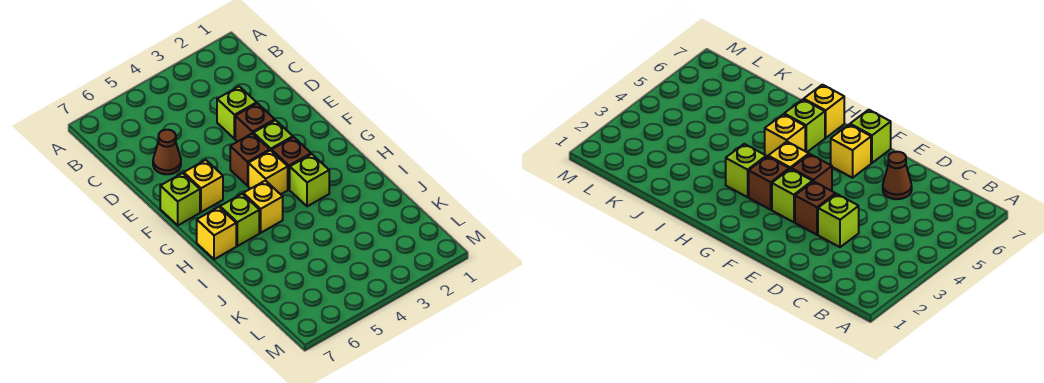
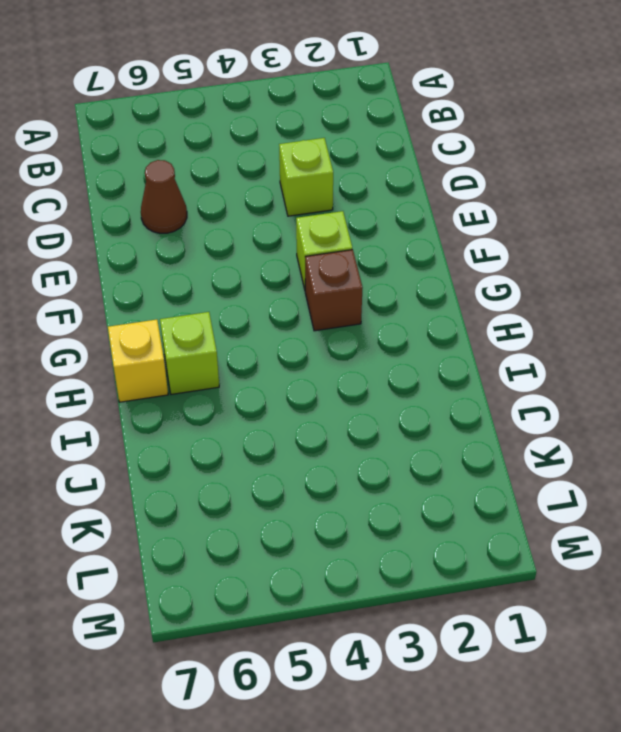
none -> brown brick E3 level 1
none -> brown brick F4 level 1
none -> yellow brick F6 level 1

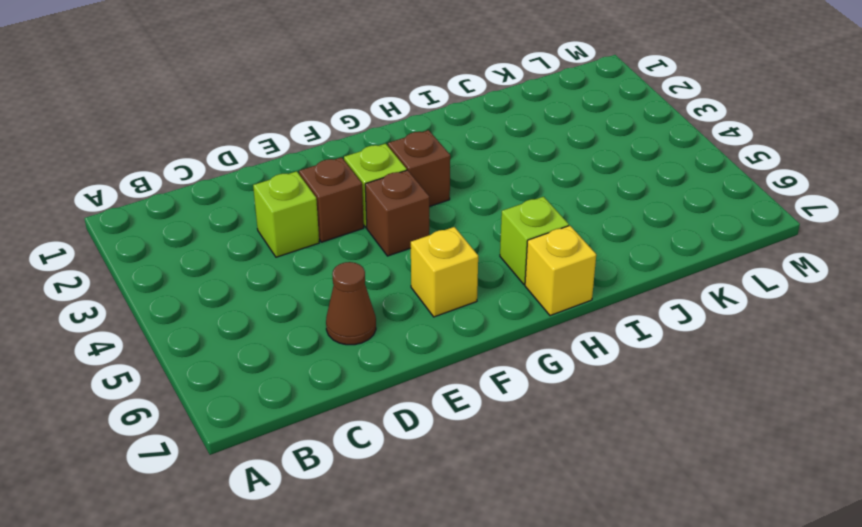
none -> lime brick F7 level 1
none -> yellow brick G4 level 1
none -> lime brick H3 level 1

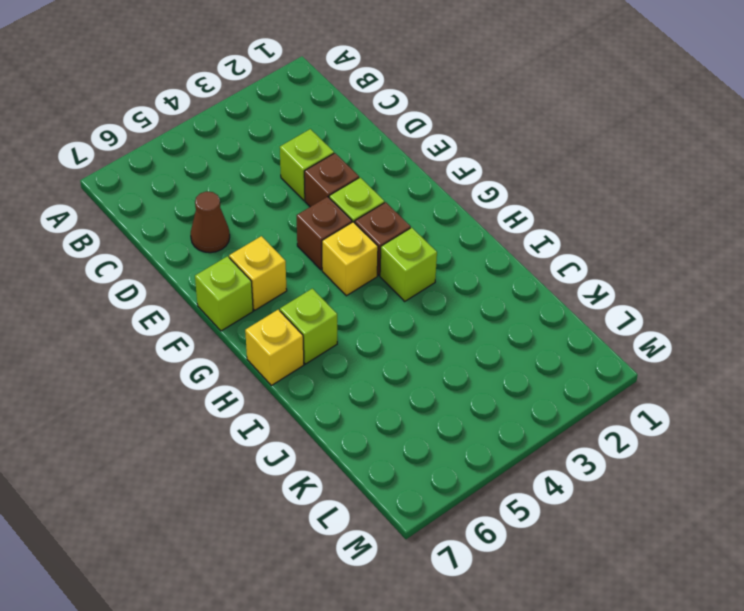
none -> yellow brick H5 level 1

